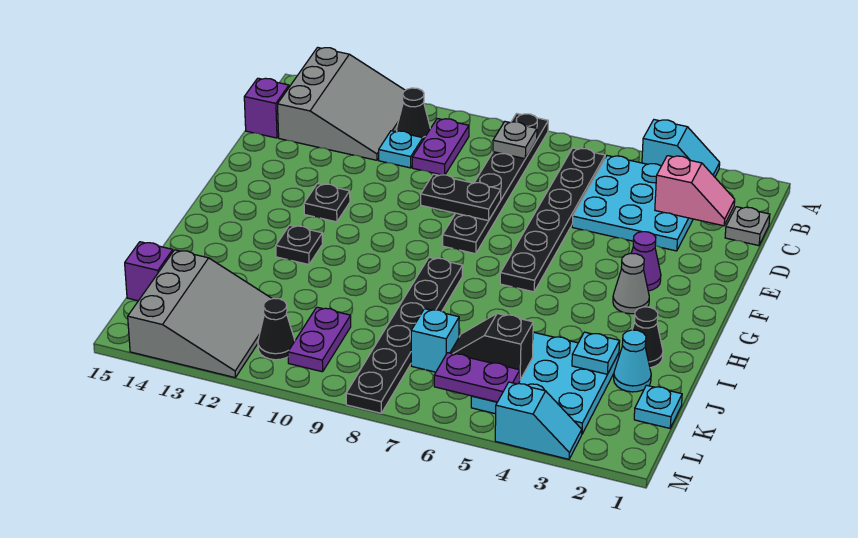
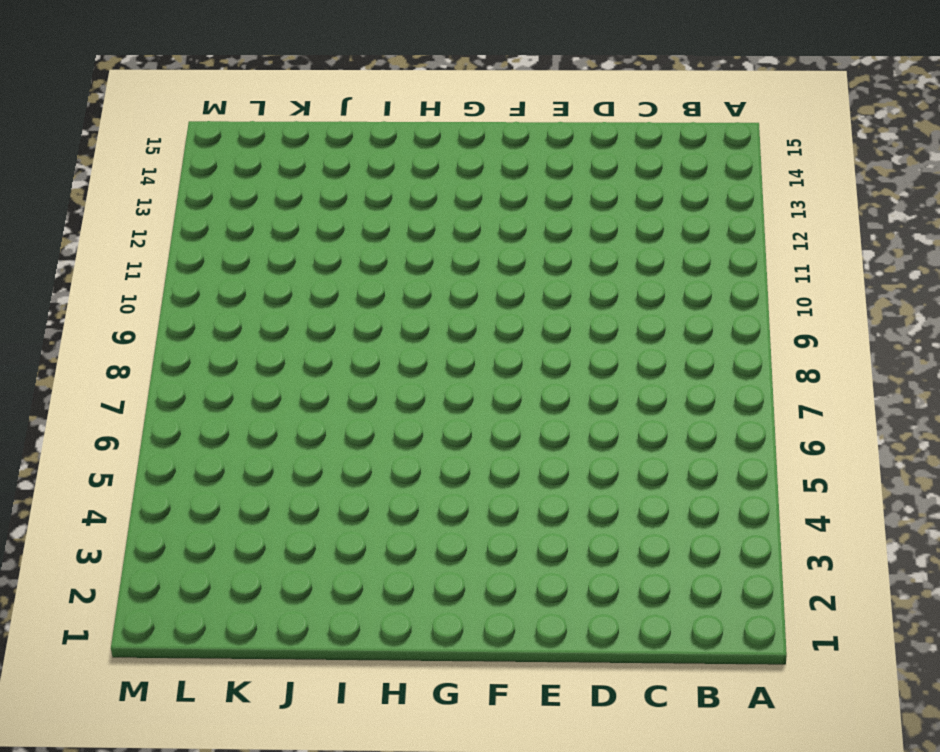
none -> cyan slope A3:A4 level 1 top 4
none -> black plate A8:F8 level 1
none -> grey slope A12:C14 level 1 top 14
none -> cyan plate B3:D5 level 1

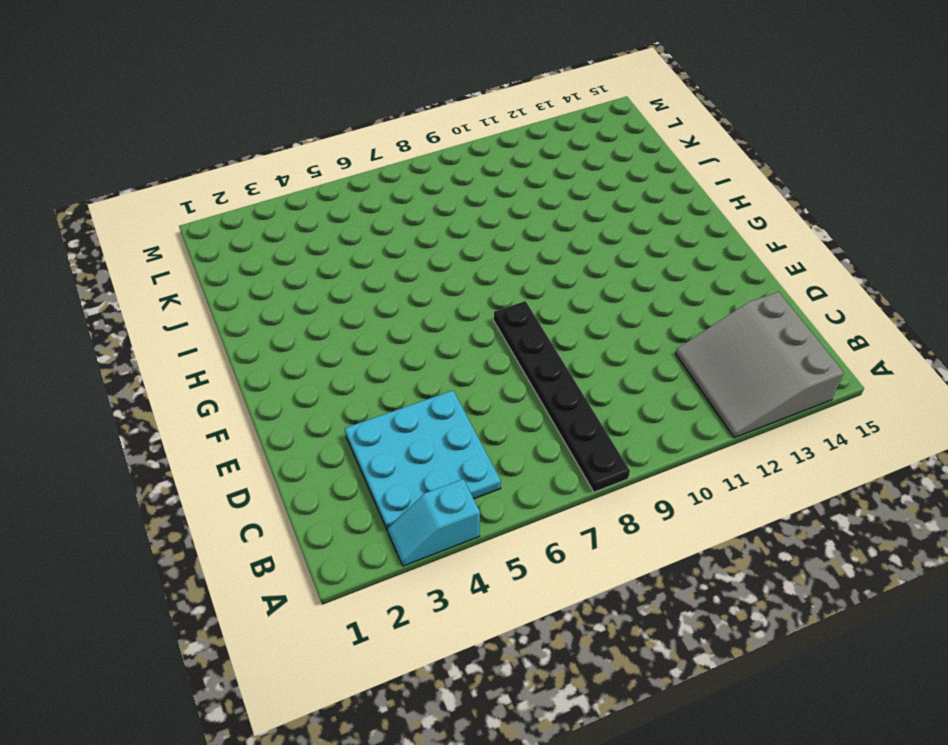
none -> black plate B6:G6 level 1
none -> purple plate B10:C10 level 1
none -> black cone B11 level 1
none -> grey plate C1 level 1

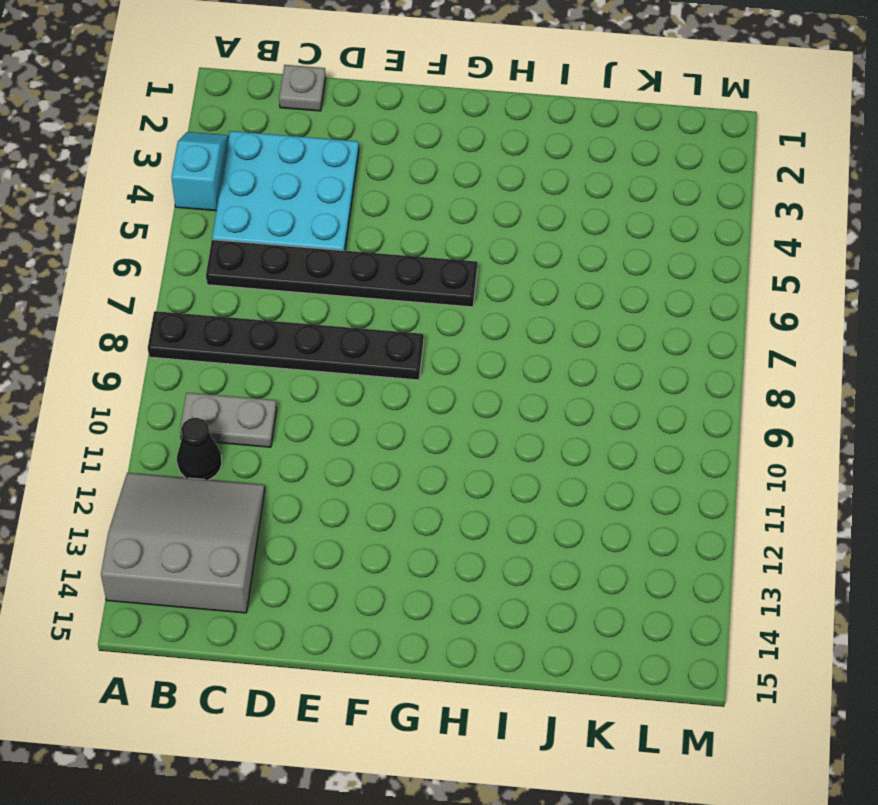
grey plate B10:C10 level 1 -> purple plate B10:C10 level 1
none -> cyan plate C11 level 1
none -> purple brick C15 level 1
none -> purple cone F3 level 1
none -> black plate F12 level 1

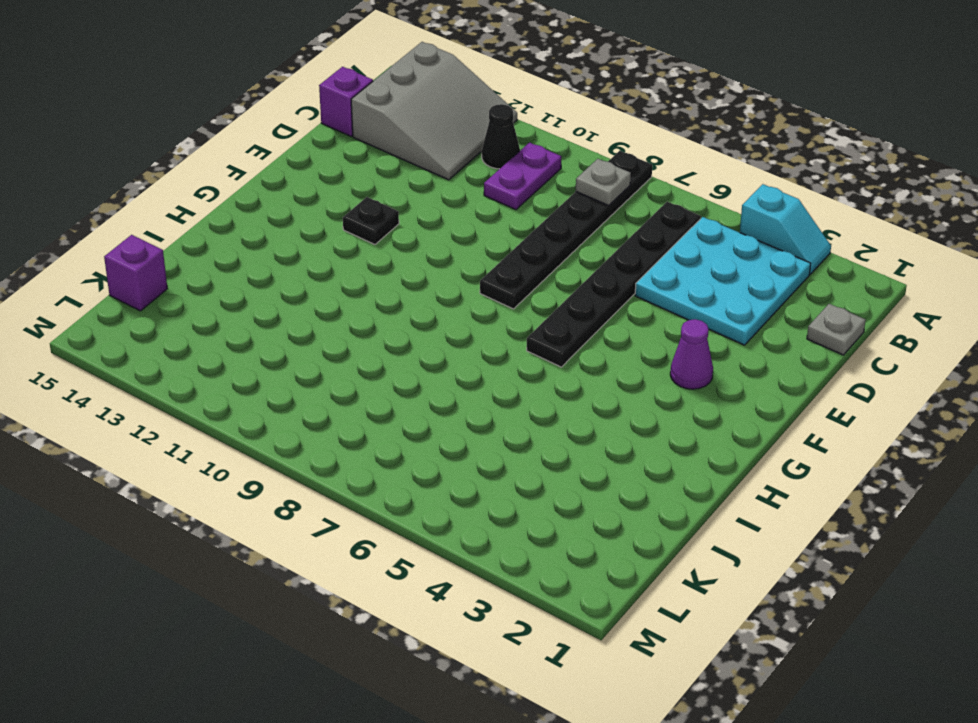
none -> cyan plate C11 level 1
none -> grey cone G3 level 1
none -> black plate H8:M8 level 1
none -> black plate H12 level 1

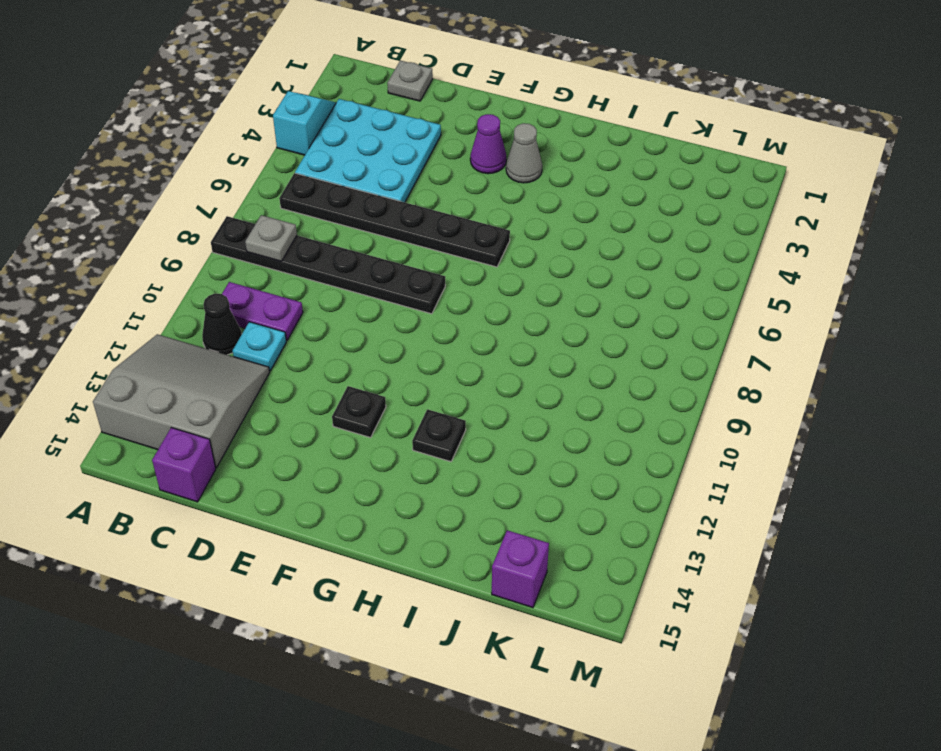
none -> black plate H8:M8 level 1
none -> black cone I2 level 1
none -> cyan cone J2 level 1
none -> cyan plate J3:L5 level 1

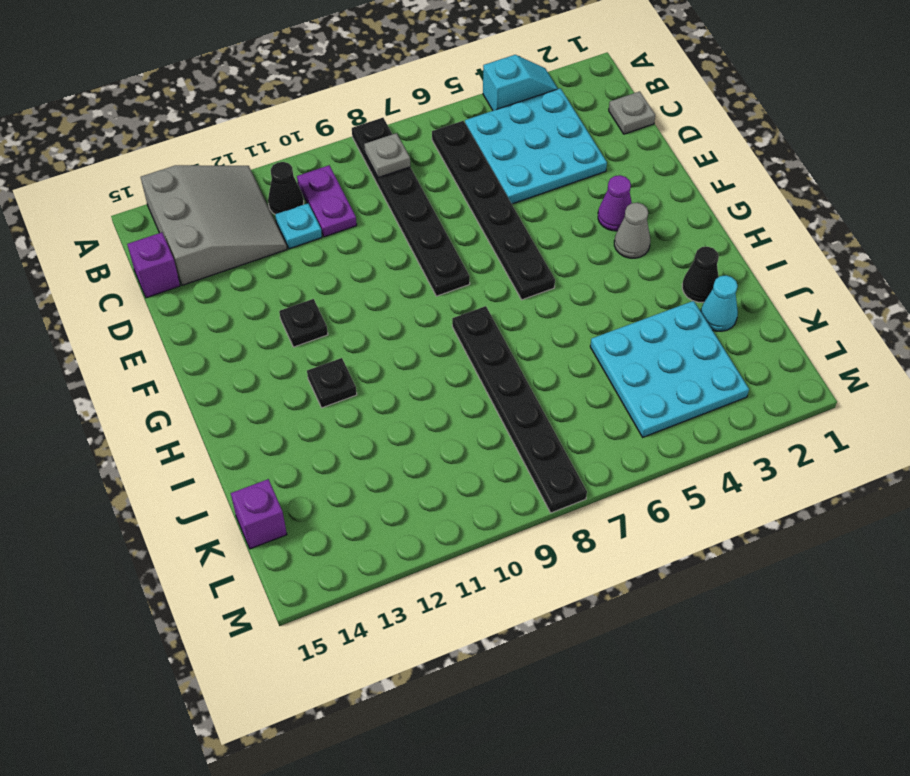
none -> cyan plate K1 level 1
none -> cyan brick K7 level 1
none -> purple plate K10:L10 level 1
none -> grey slope K12:M14 level 1 top 14

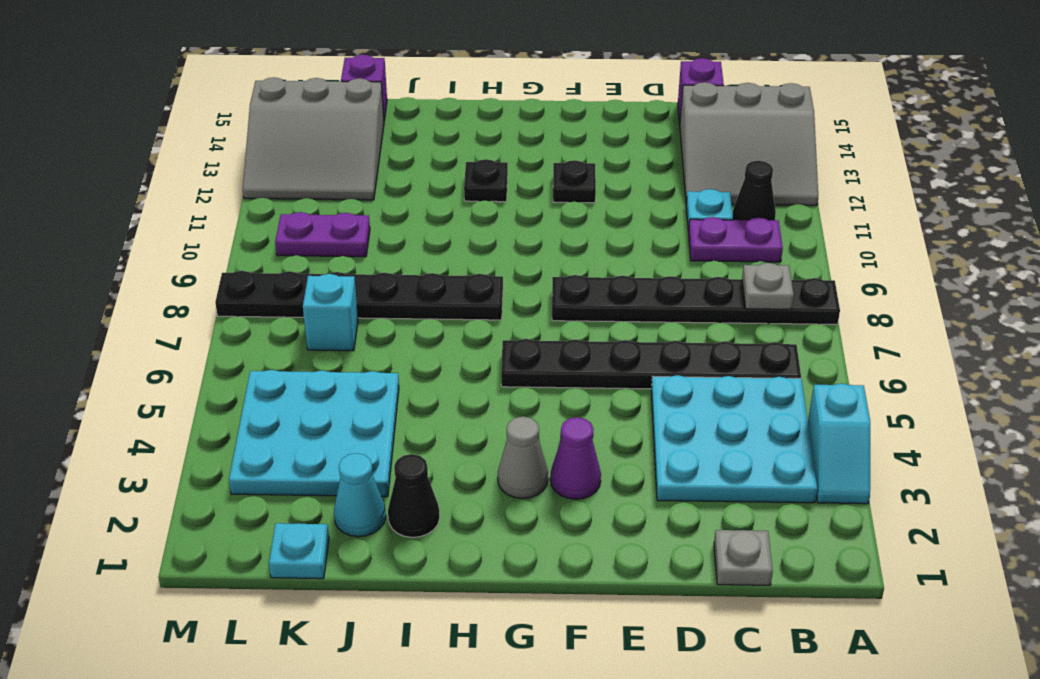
none -> black cone L11 level 1
none -> cyan slope M3:M4 level 1 top 4
none -> pink slope C2:C3 level 2 top 3
none -> black plate E8:E9 level 2

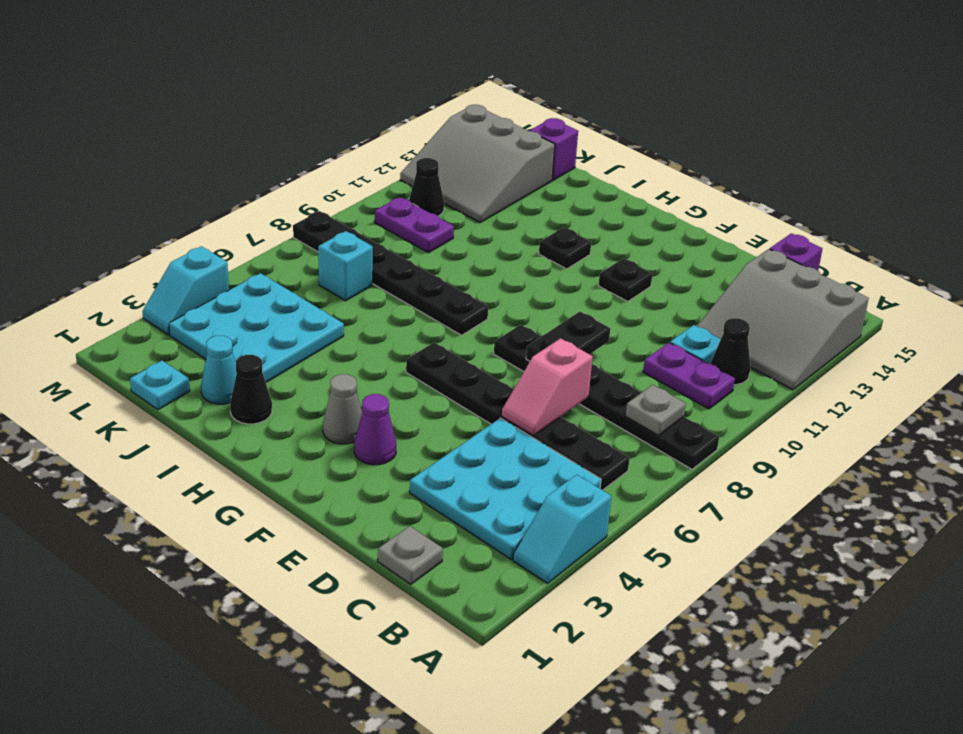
pink slope D6:D7 level 2 top 7 -> pink slope C2:C3 level 2 top 3
none -> cyan plate J3 level 2
none -> black slope K5:K6 level 2 top 5
none -> purple plate L5:L6 level 2

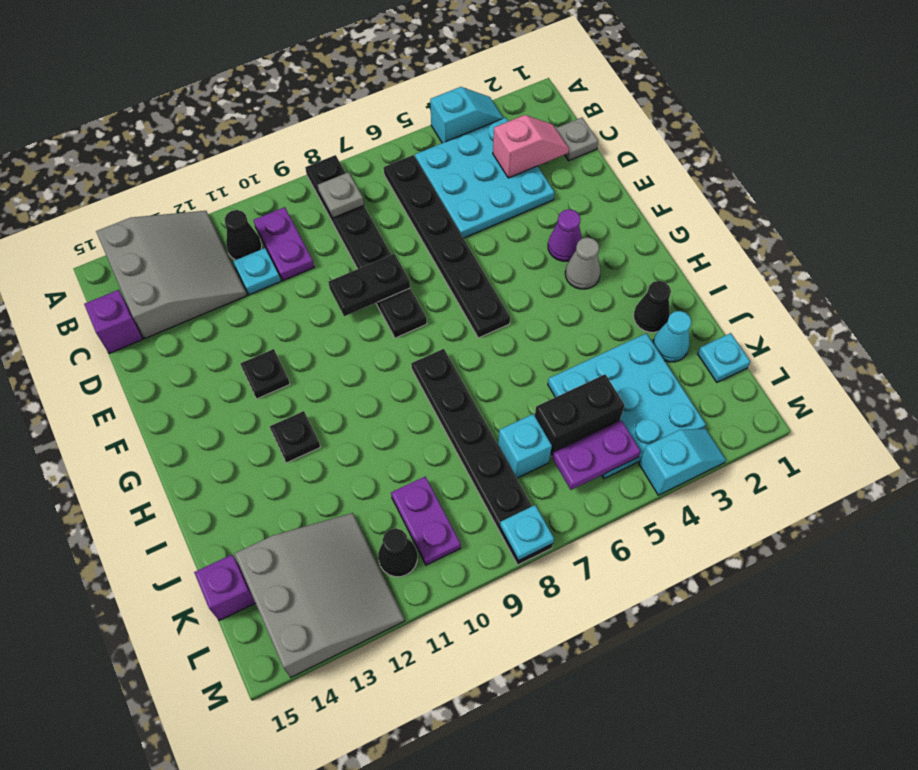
black brick K5:K6 level 2 -> black slope K5:K6 level 2 top 5
cyan plate M8 level 2 -> cyan plate J3 level 2

